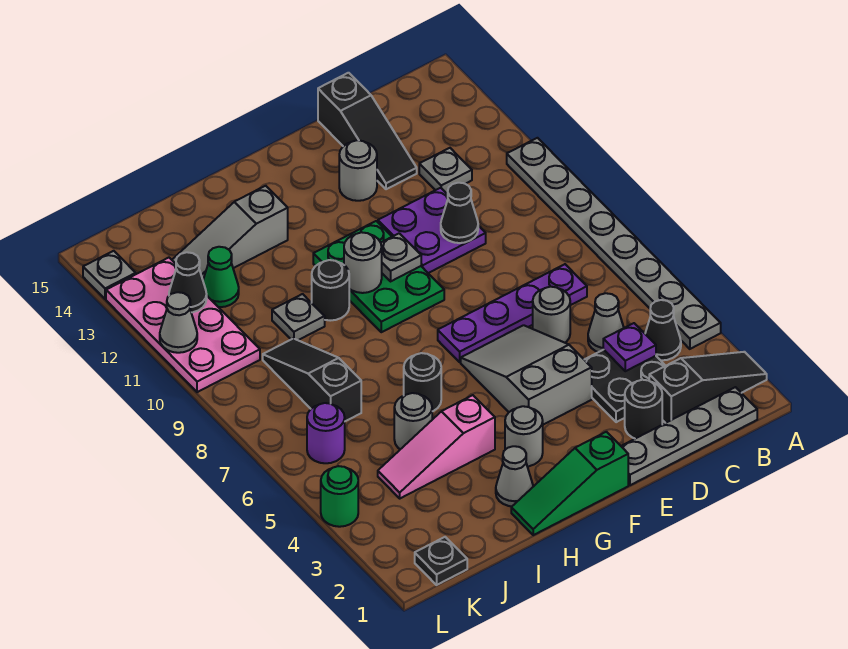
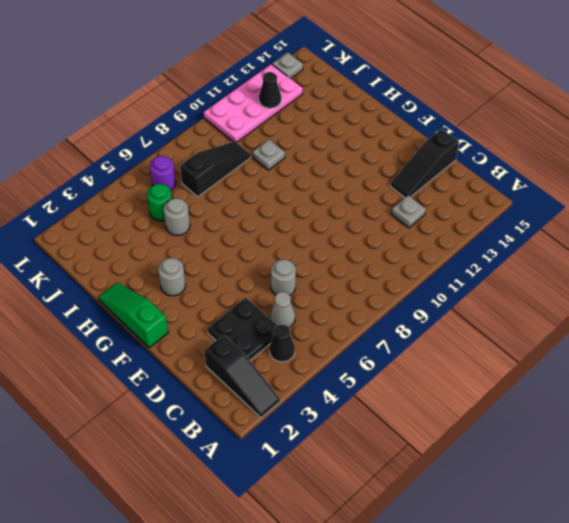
green round brick J5 level 1 -> green round brick L4 level 1
none -> grey plate A4:A11 level 1
none -> grey plate B1:E1 level 1
none -> purple plate C7:F7 level 1
none -> black round brick D2 level 1

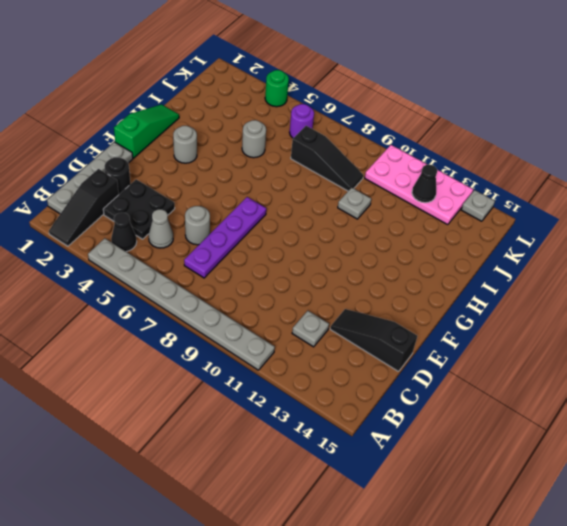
none -> purple plate D10:E11 level 1
none -> grey slope E4:F6 level 1 top 4
none -> grey round brick E13 level 1
none -> green plate F9:G11 level 1

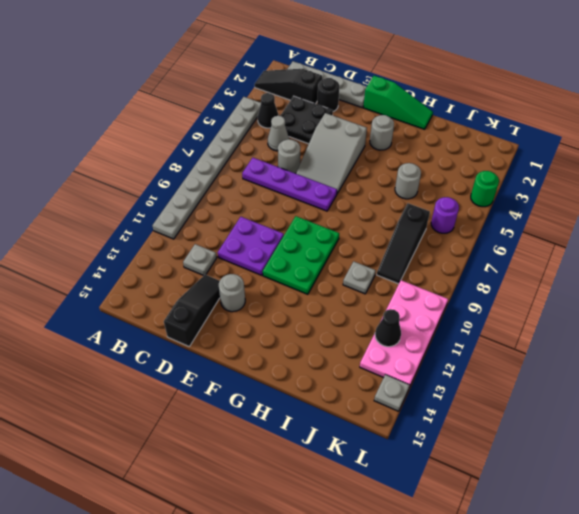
none -> grey cone H2 level 1
none -> pink slope H4:J4 level 1 top H
none -> black round brick H6 level 1
none -> black round brick H10 level 1

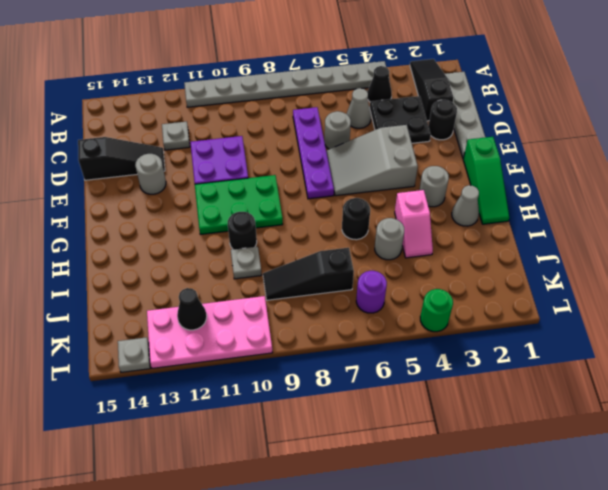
pink slope H4:I4 level 1 top H -> pink slope H4:J4 level 1 top H
none -> grey slope H13:J13 level 1 top H
none -> green cone J12 level 1
none -> black plate K1 level 1
none -> purple plate C4 level 2

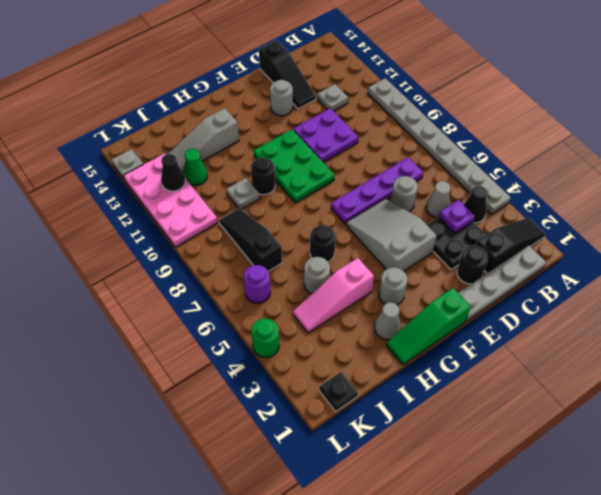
none -> black cone D10 level 2
none -> grey plate F10 level 2
none -> grey round brick G10 level 2
none -> grey cone L11 level 2

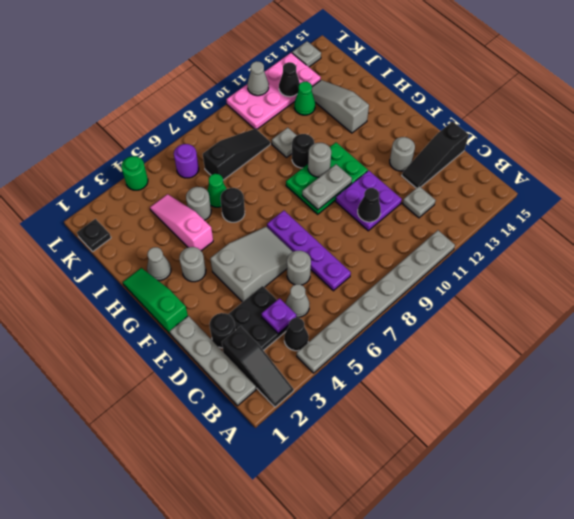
grey plate F9:F10 level 2 -> grey plate F10 level 2
green cone I6 level 1 -> none

